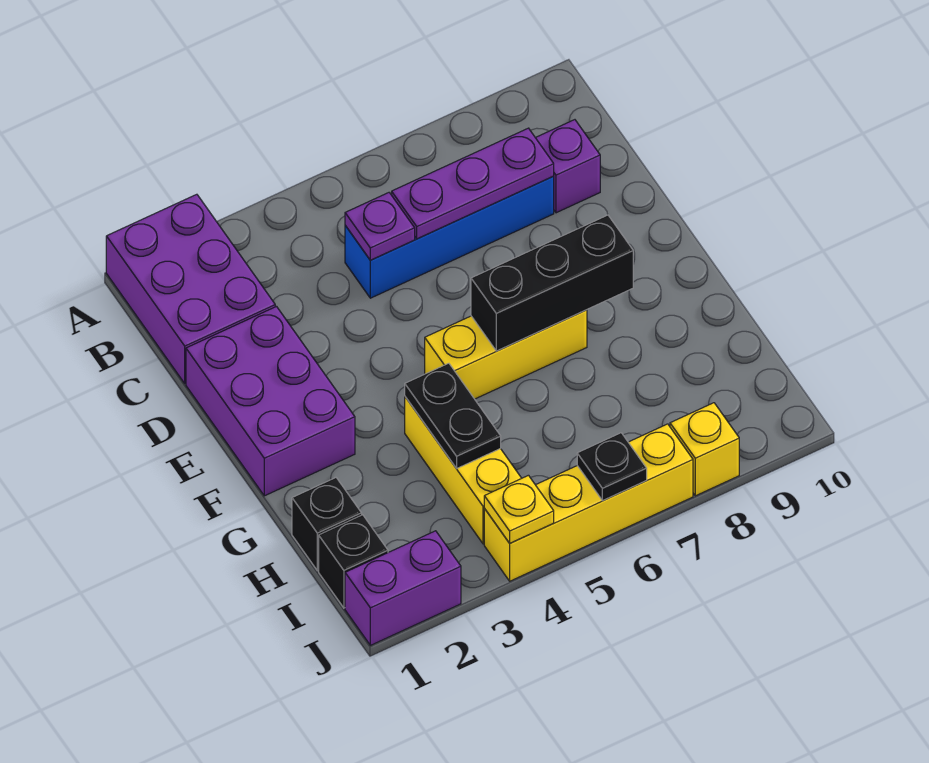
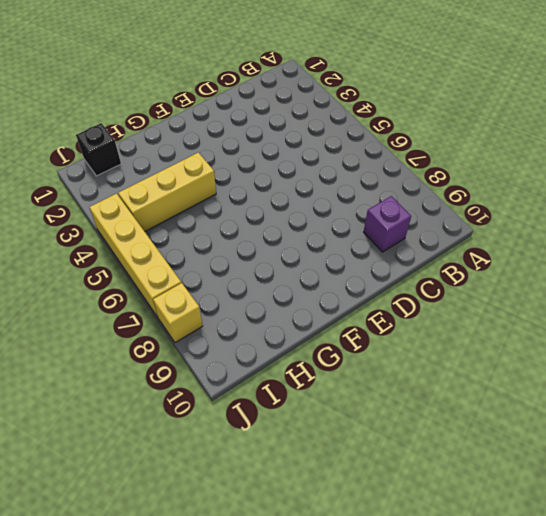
none -> purple brick A1:C2 level 1
none -> blue brick C5:C8 level 1
none -> purple brick D1:F2 level 1

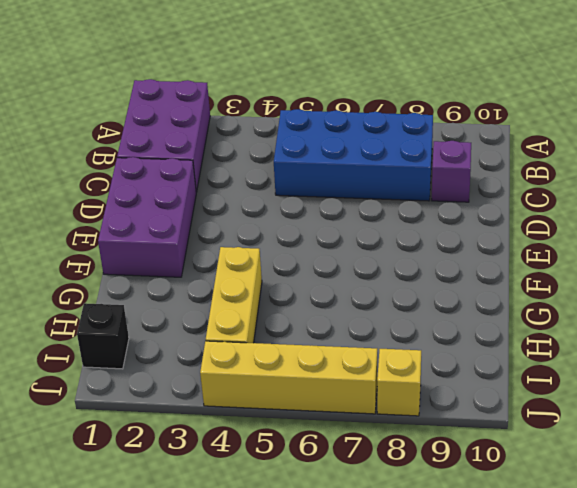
blue brick B5:C8 level 1 -> blue brick C5:C8 level 1
none -> yellow brick F5:F7 level 1
none -> black brick H1 level 1
none -> purple brick J1:J2 level 1

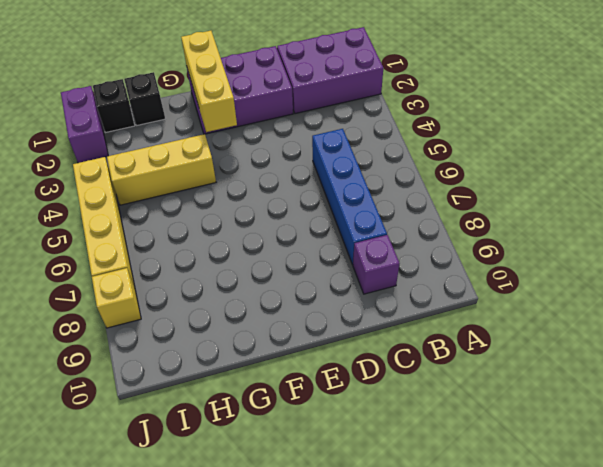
yellow brick F1:F3 level 2 -> yellow brick F5:F7 level 1
none -> purple plate C5 level 2
none -> purple plate C6:C8 level 2
none -> black brick F6:F8 level 2

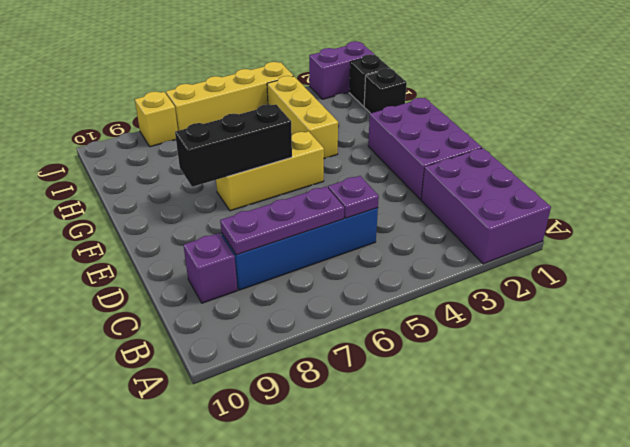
none -> black plate G4:H4 level 2
none -> yellow plate J4 level 2
none -> black plate J6 level 2

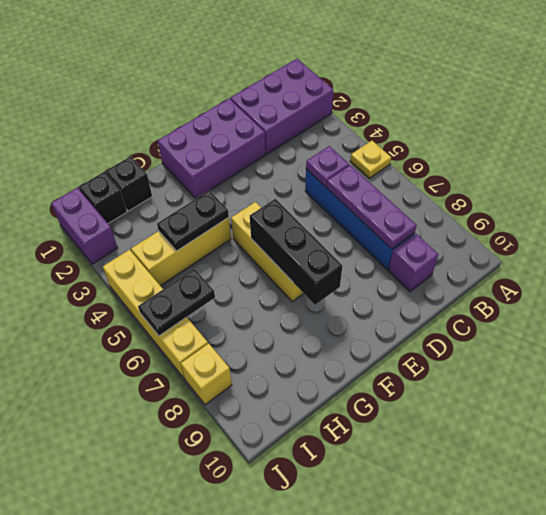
yellow plate A5 level 1 -> yellow plate J4 level 2
black plate I6:J6 level 2 -> black plate J6 level 2

